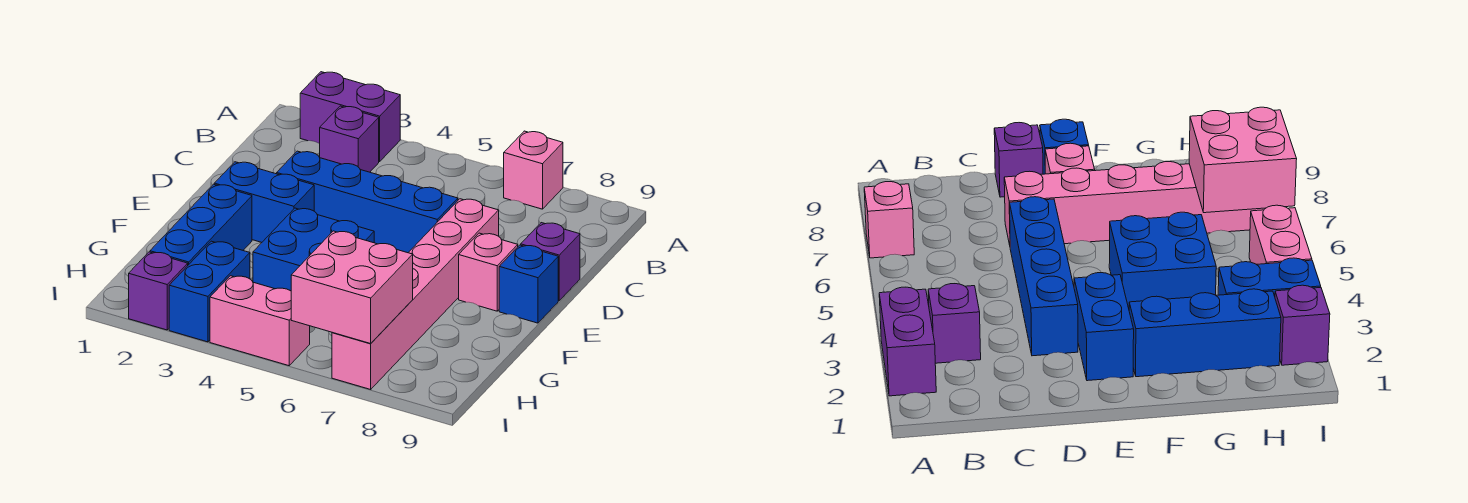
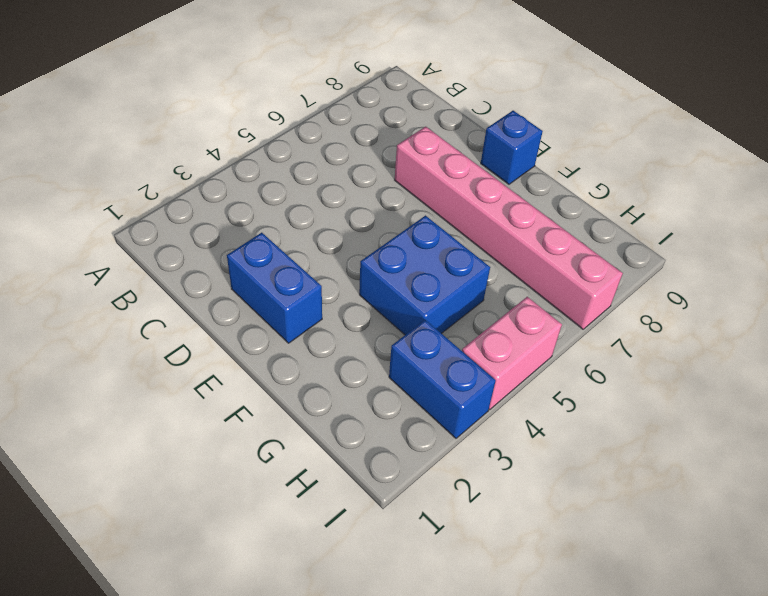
blue brick D2:E2 level 1 -> blue brick E2:E3 level 1
none -> purple brick A2:A3 level 1
none -> pink brick A7 level 1
none -> purple brick B3 level 1

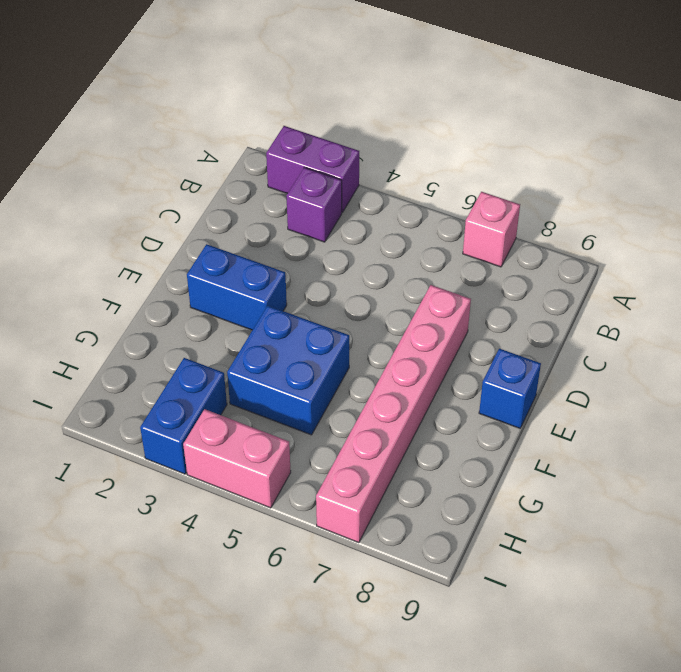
none -> blue brick D3:D6 level 1
none -> purple brick D9 level 1
none -> pink brick E8 level 1

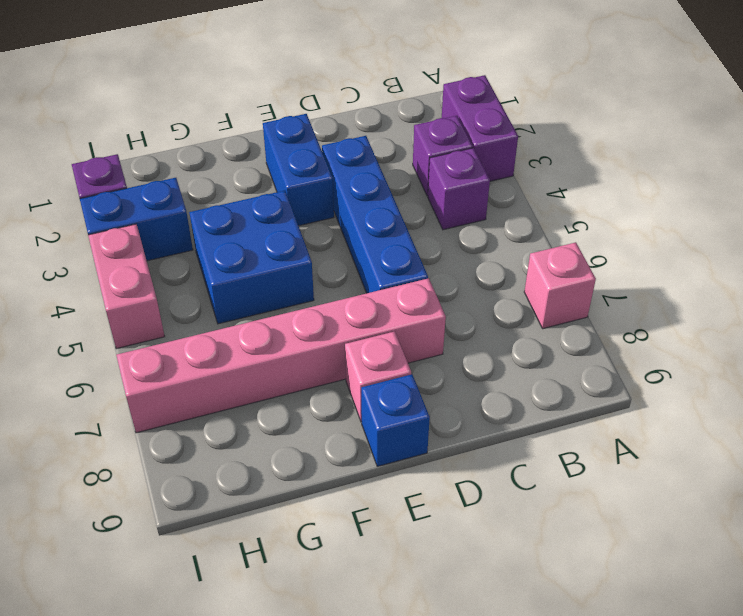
purple brick B4 level 1 -> purple brick D9 level 1
none -> blue brick F2:H2 level 1
none -> pink brick H6:I7 level 2

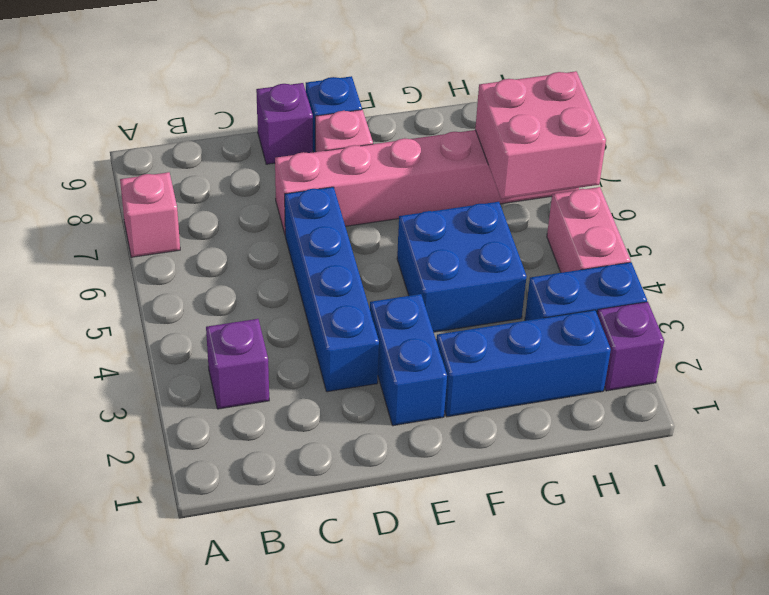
none -> purple brick A2:A3 level 1

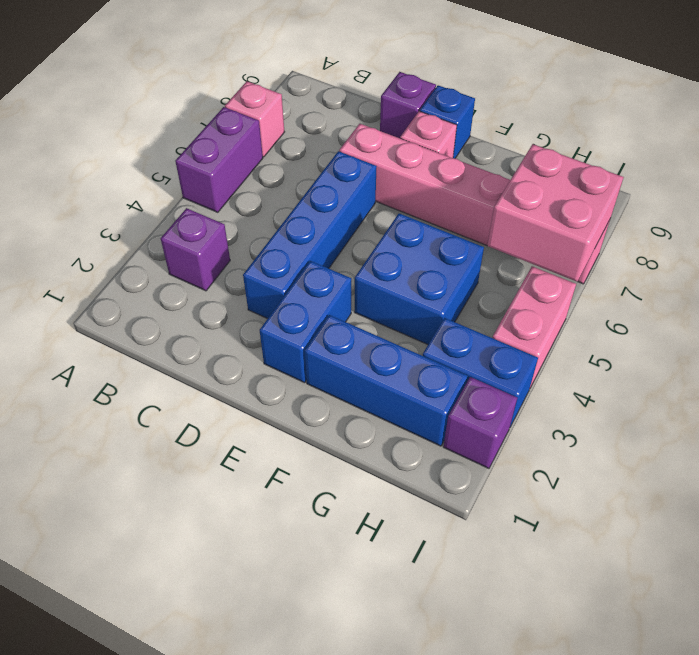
purple brick A5:A6 level 1 -> purple brick A2:A3 level 1

